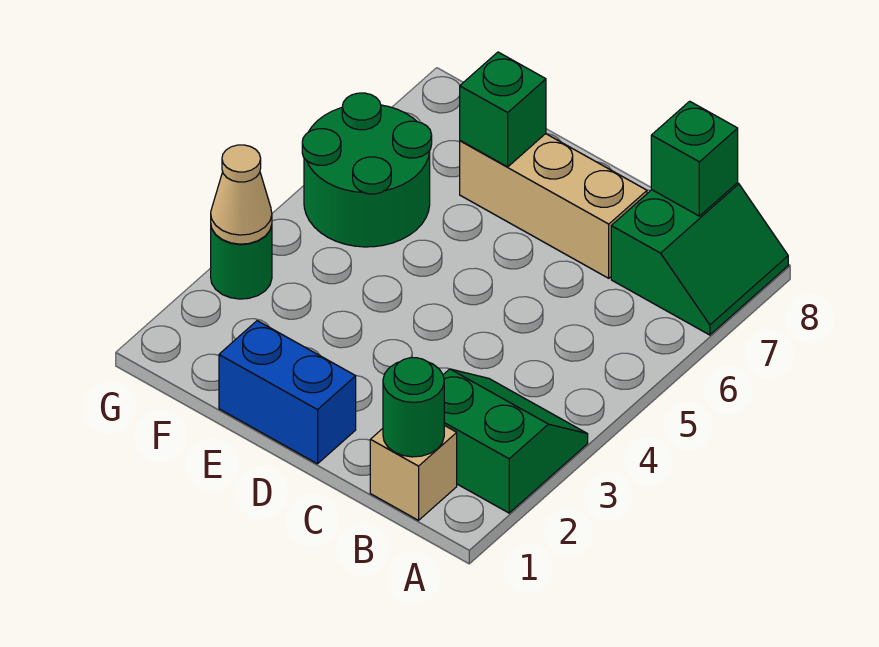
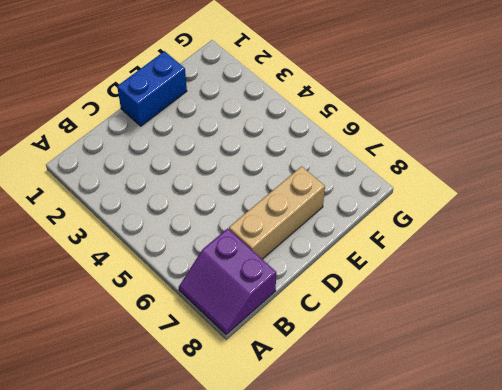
purple slope A7:B8 level 1 top B -> green slope A7:B8 level 1 top B
none -> green slope A2:B3 level 1 top 2
none -> tan brick B1 level 1

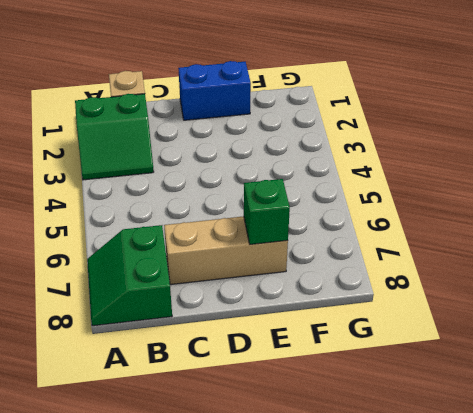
none -> green round brick F5:G6 level 1
none -> green round brick G3 level 1

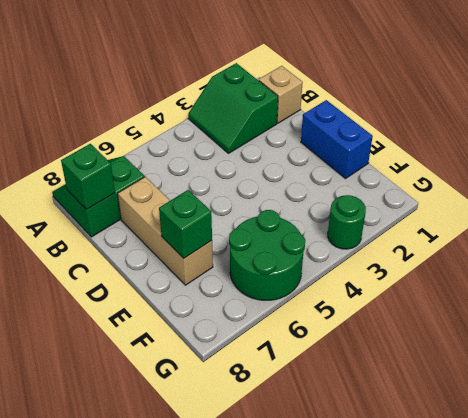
none -> green round brick B1 level 2
none -> tan cone G3 level 2

